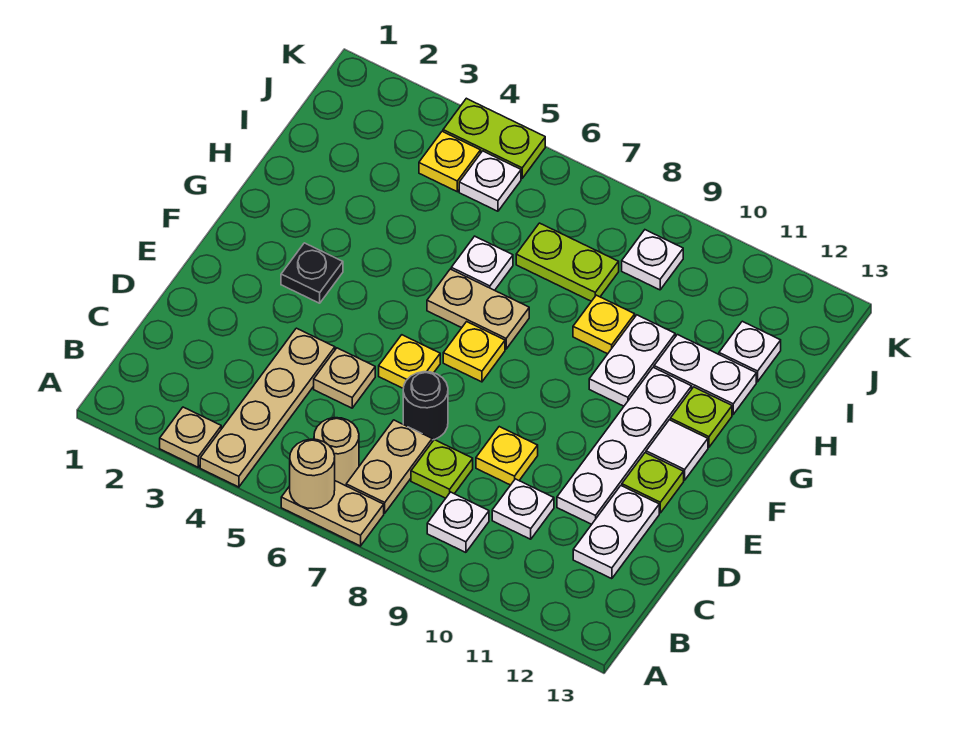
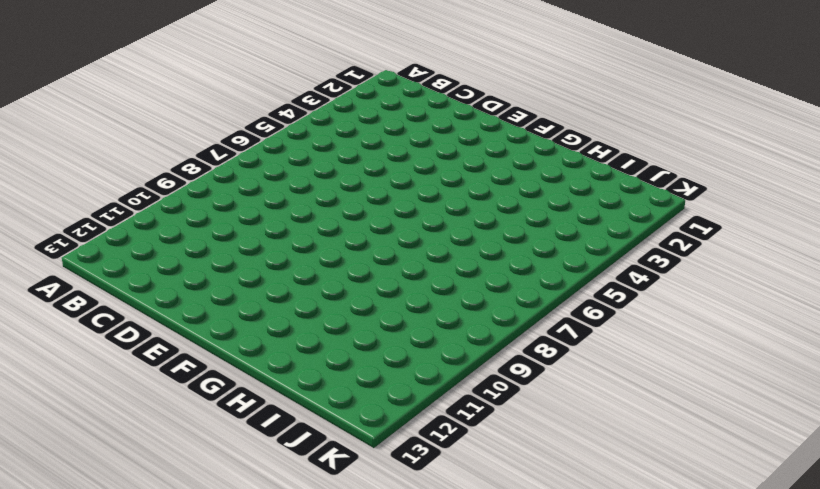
none -> tan plate A3 level 1
none -> tan plate A4:D4 level 1
none -> tan plate A6:A7 level 1
none -> tan round brick B6 level 1

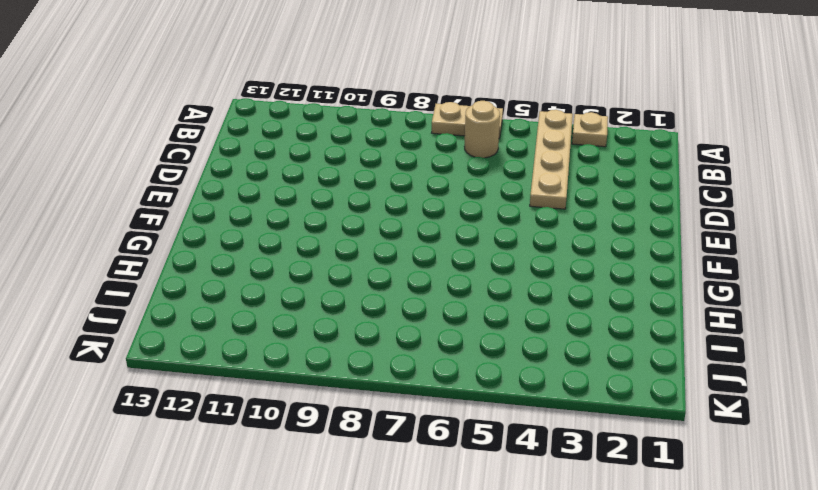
none -> tan plate B7:C7 level 1
none -> white plate B9 level 1
none -> lime plate C8 level 1
none -> white plate C10 level 1

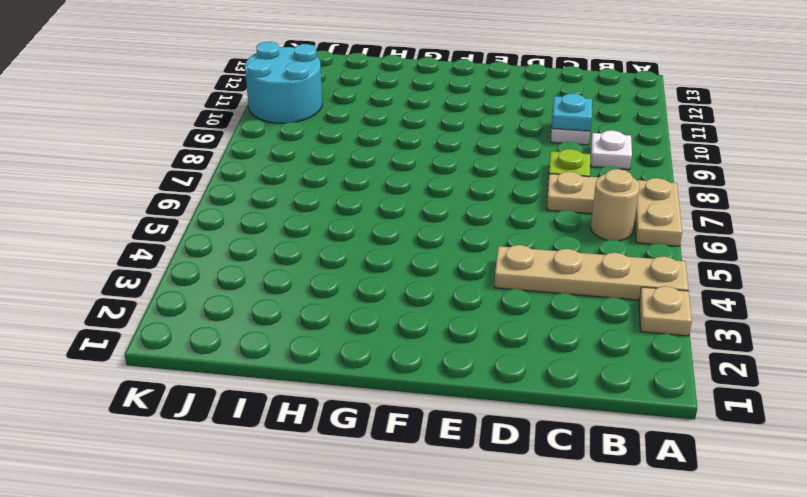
cyan plate C10 level 2 -> none
cyan round brick J10:K11 level 1 -> none
none -> white plate C12:D12 level 1
none -> tan plate D5 level 1
none -> black round brick D7 level 1
none -> yellow plate D9 level 1

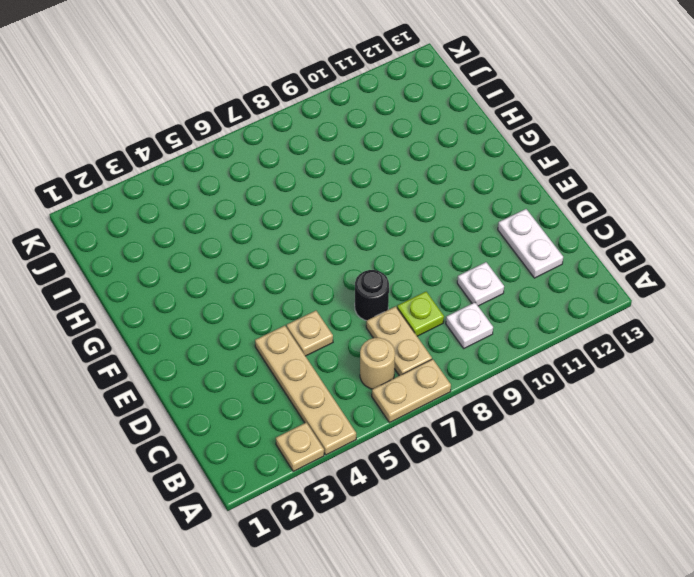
none -> yellow plate D9 level 1
none -> white plate D11:G11 level 1
none -> yellow plate E6 level 1
none -> lime plate E12 level 1

